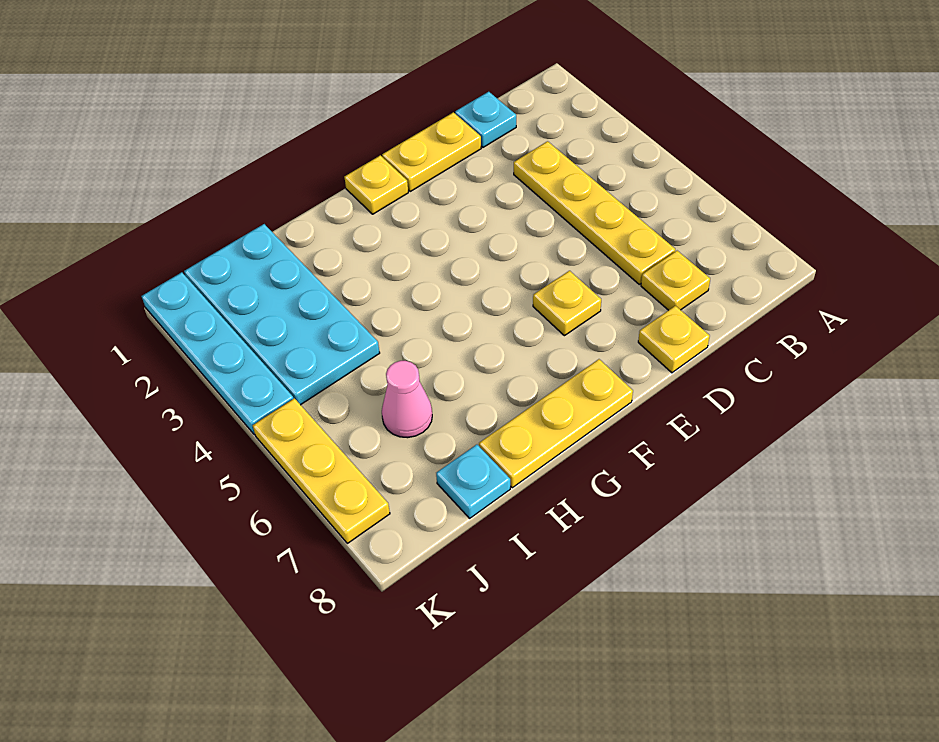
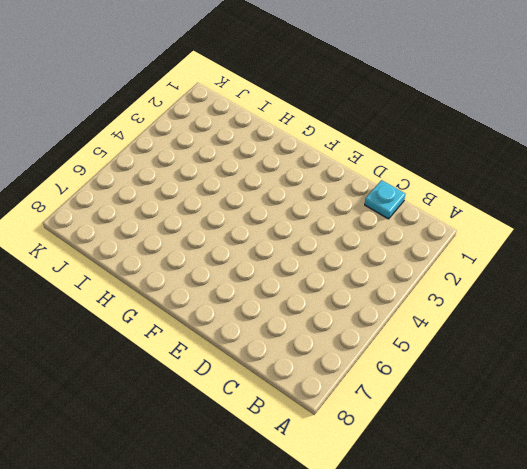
none -> yellow plate C3:C6 level 1
none -> yellow plate C7 level 1
none -> yellow plate D1:E1 level 1

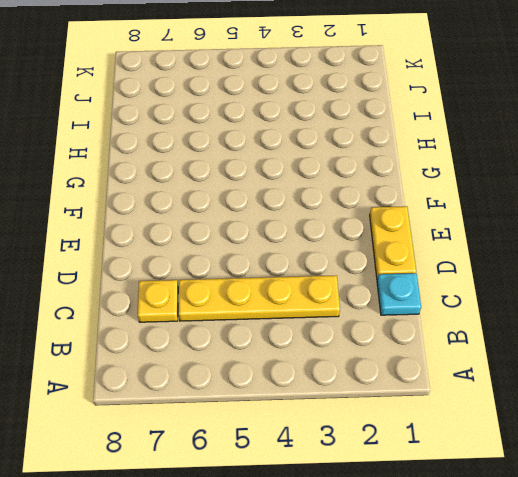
none -> yellow plate D8 level 1
none -> yellow plate E6 level 1
none -> yellow plate F1 level 1

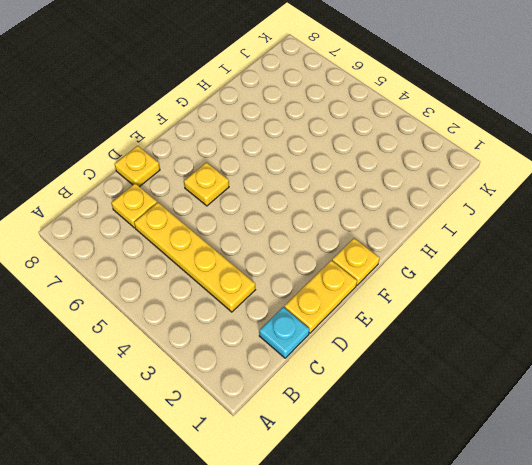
none -> yellow plate F8:H8 level 1
none -> cyan plate I1:J4 level 1
none -> pink cone I6 level 1

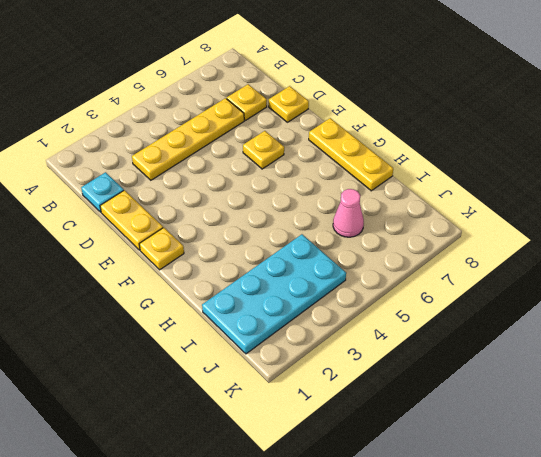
none -> cyan plate I8 level 1
none -> cyan plate K1:K4 level 1
none -> yellow plate K5:K7 level 1

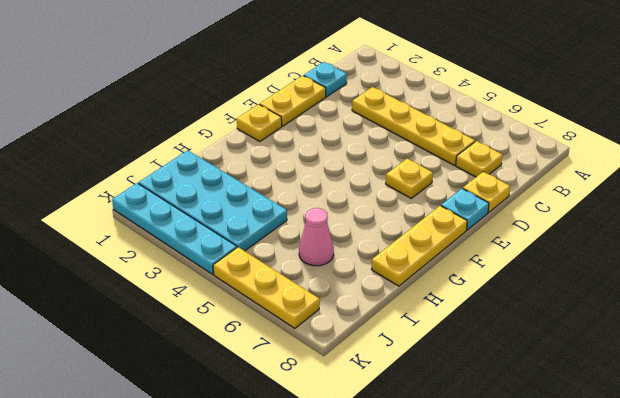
cyan plate E8 level 1 -> cyan plate I8 level 1

